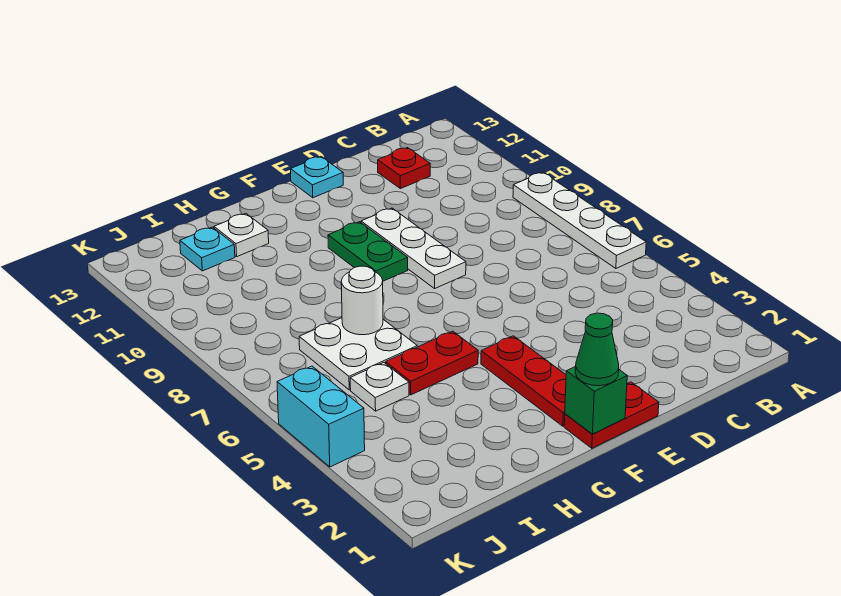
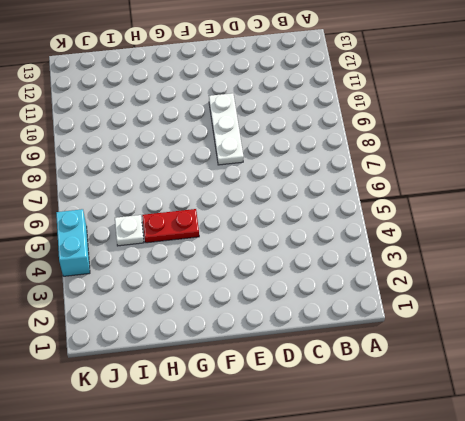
none -> white plate A6:A9 level 1
none -> red plate C12 level 1
none -> red plate E1:F1 level 1

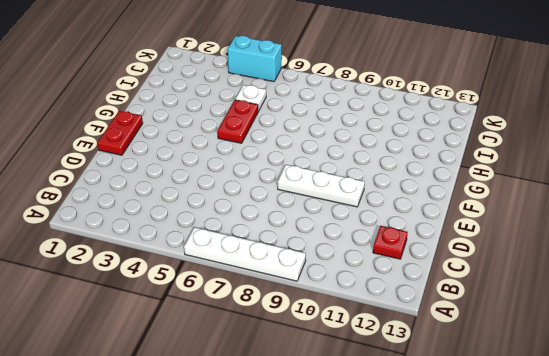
none -> cyan plate E13 level 1
none -> red plate F2:F4 level 1
none -> green plate F9:F10 level 1

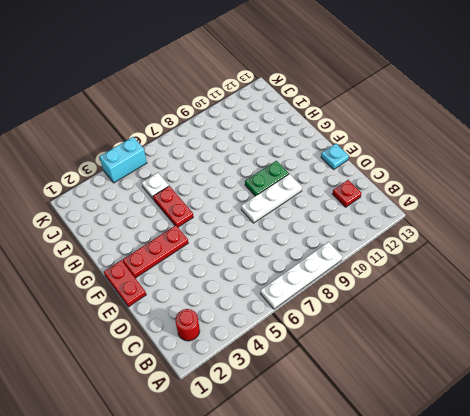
red round brick B2 level 1 -> none
none -> white plate H6:I7 level 1
none -> white plate H12 level 1
none -> cyan plate I12 level 1

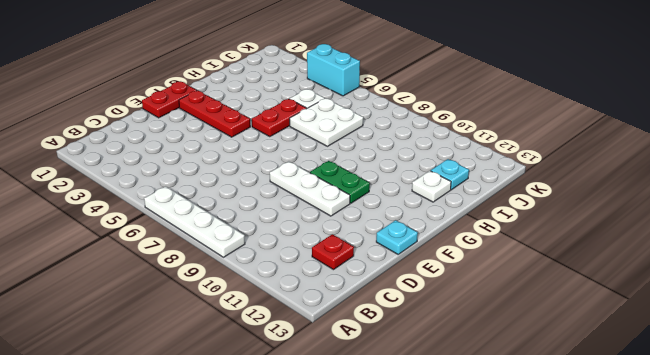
none -> green brick F1 level 2
none -> white round brick H7 level 2
none -> green cone F1 level 3

